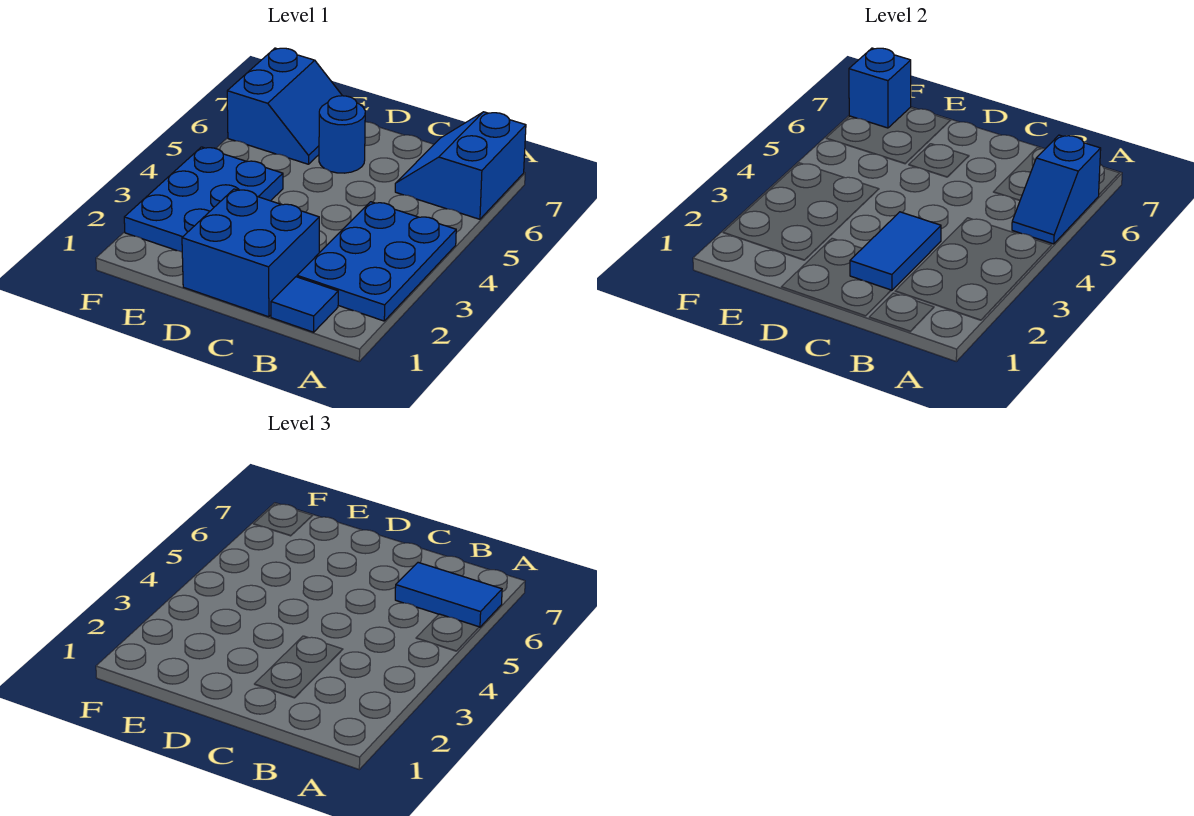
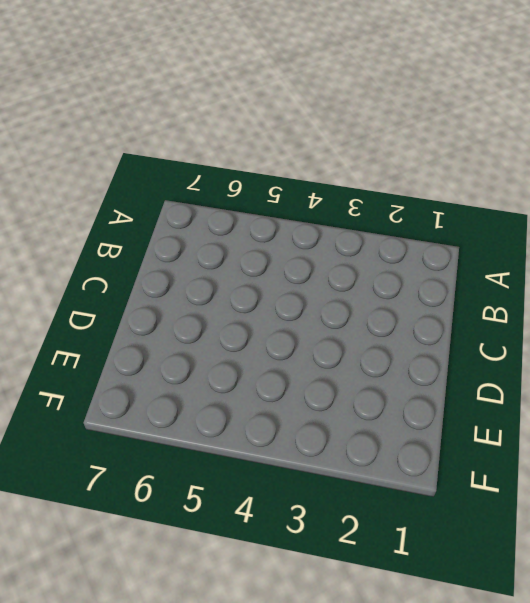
none -> blue plate A2:B4 level 1
none -> blue slope A6:B7 level 1 top A

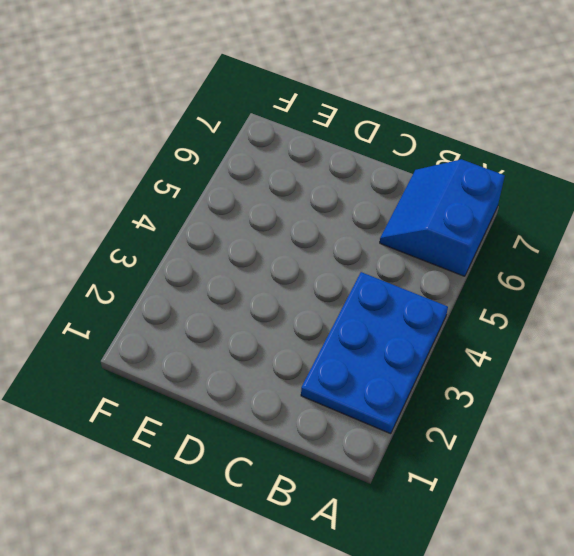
none -> blue tile B1 level 1
none -> blue brick C1:D2 level 1

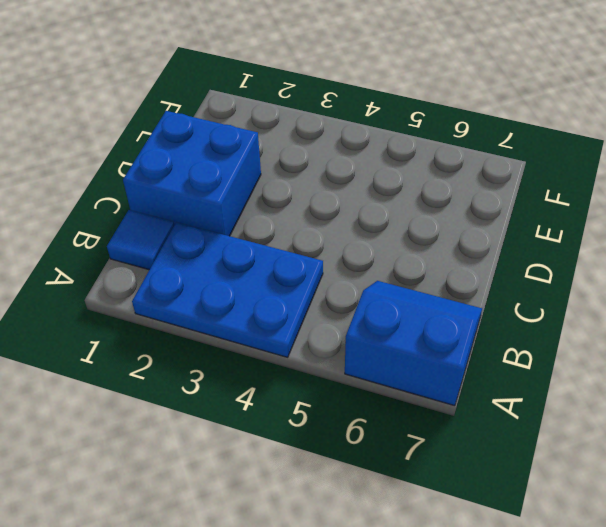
none -> blue round brick D6 level 1
none -> blue plate E2:F4 level 1

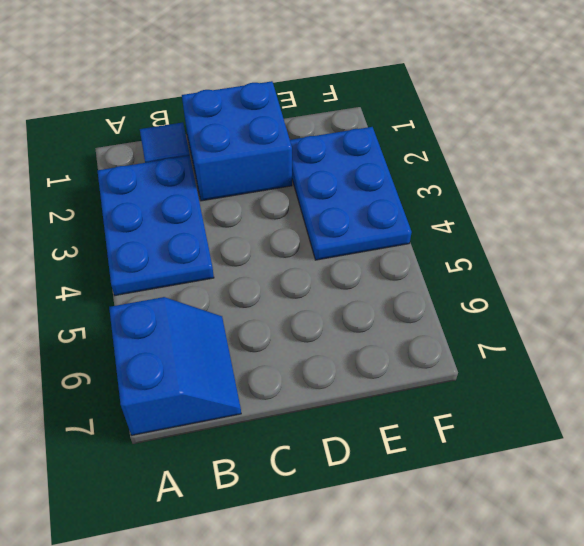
none -> blue round brick D6 level 1
none -> blue slope E6:F7 level 1 top F

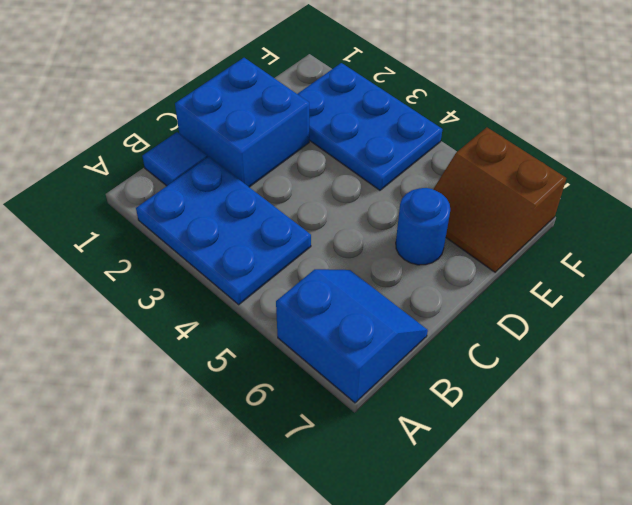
brown slope E6:F7 level 1 top F -> blue slope E6:F7 level 1 top F
none -> blue slope A5:A6 level 2 top 6
none -> blue tile C2:C3 level 2

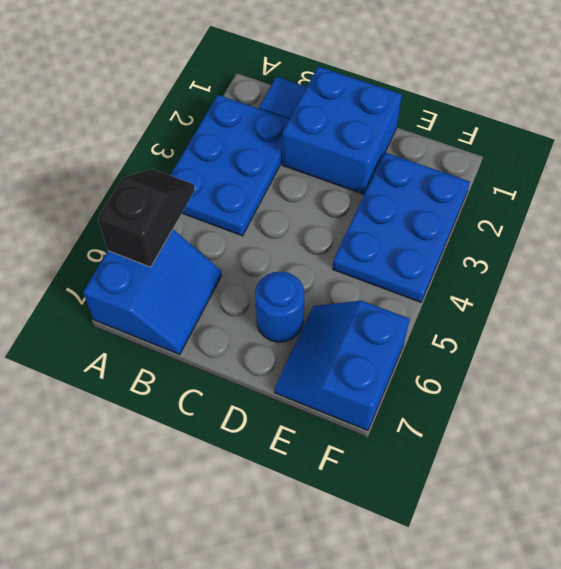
black slope A5:A6 level 2 top 6 -> blue slope A5:A6 level 2 top 6
none -> blue tile C2:C3 level 2
none -> blue brick F7 level 2

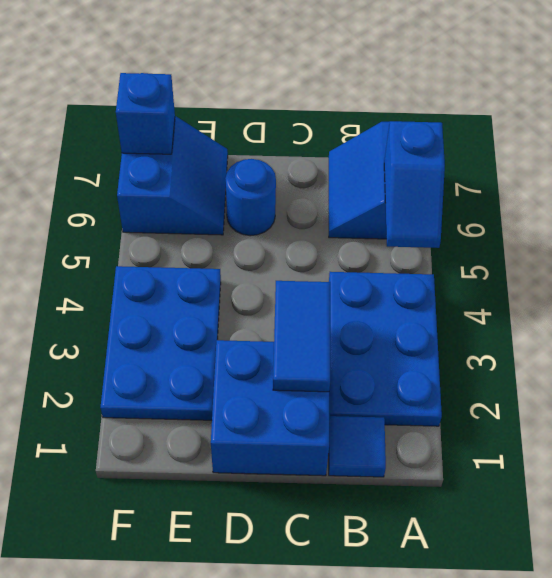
none -> blue tile A6:B6 level 3

